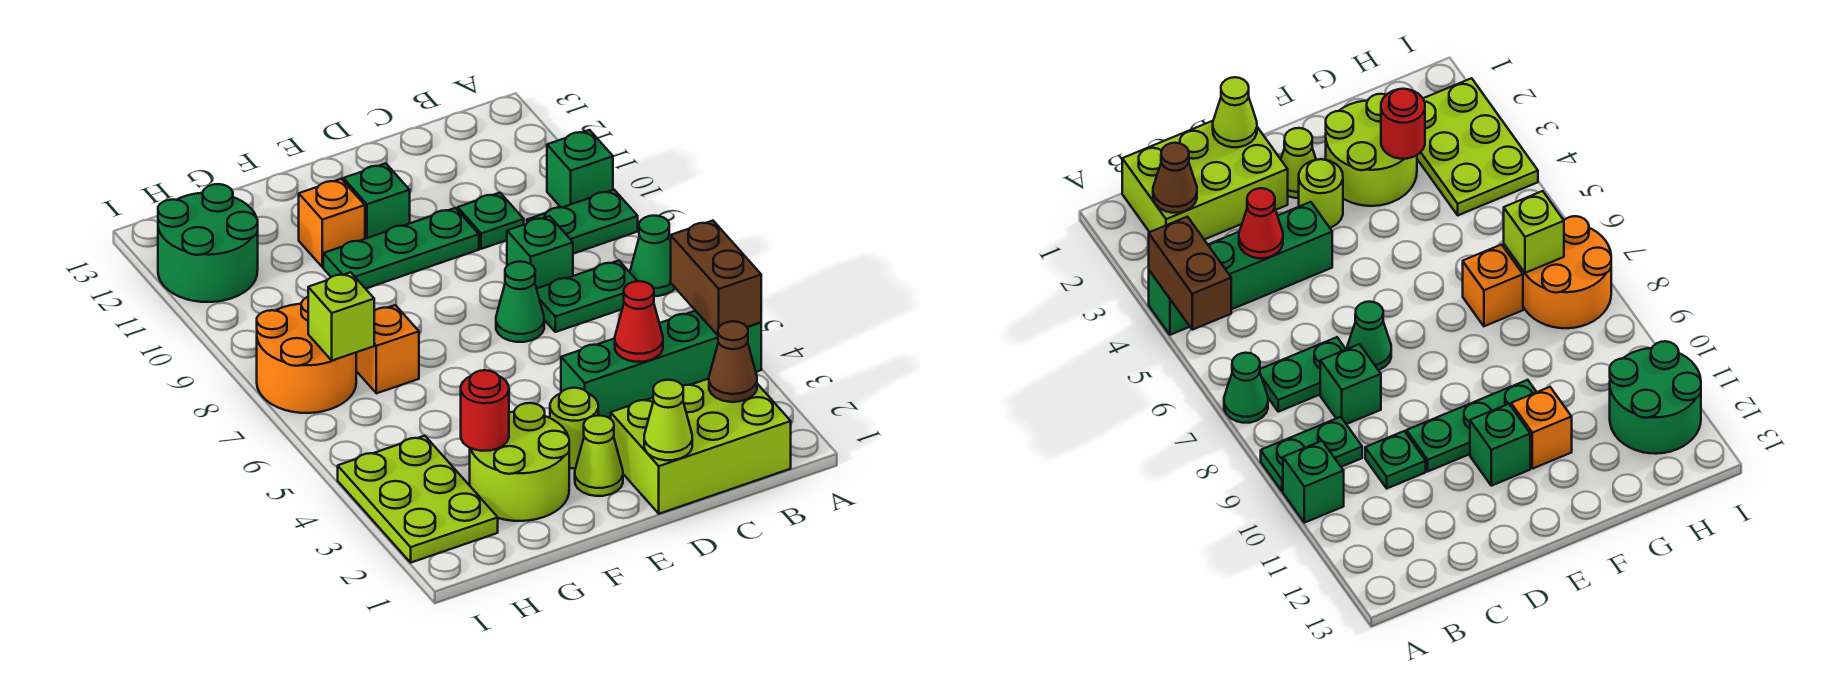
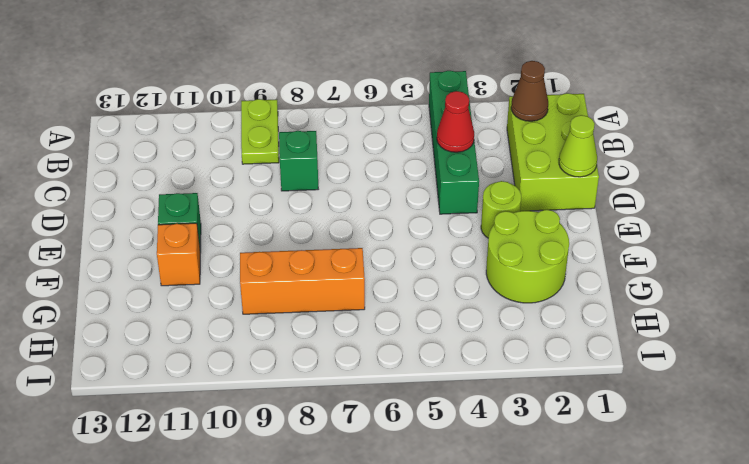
lime plate A9:B9 level 1 -> green plate A9:B9 level 1
orange brick G7:G9 level 1 -> orange brick G7 level 1
none -> green cone A7 level 1
none -> green brick A10 level 1
none -> green plate B7:C7 level 1

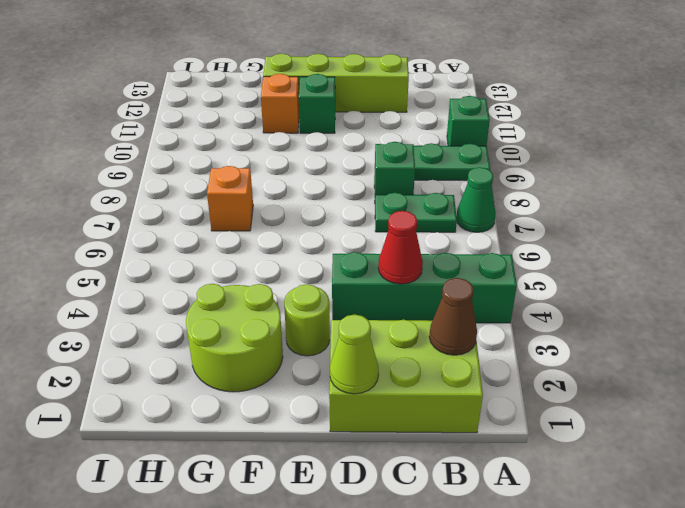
lime brick C12:F12 level 1 -> none
none -> green plate C10 level 1
none -> green cone D7 level 1
none -> green plate D10:F10 level 1

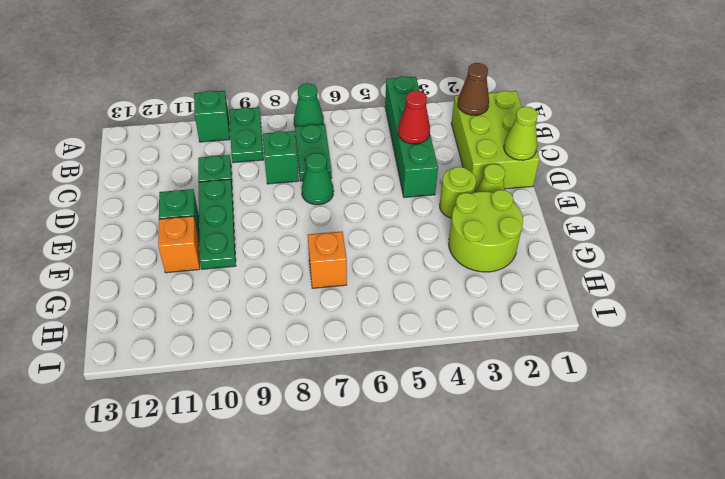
none -> lime plate H2:I4 level 1
none -> orange round brick H7:I8 level 1
none -> green round brick H11:I12 level 1

